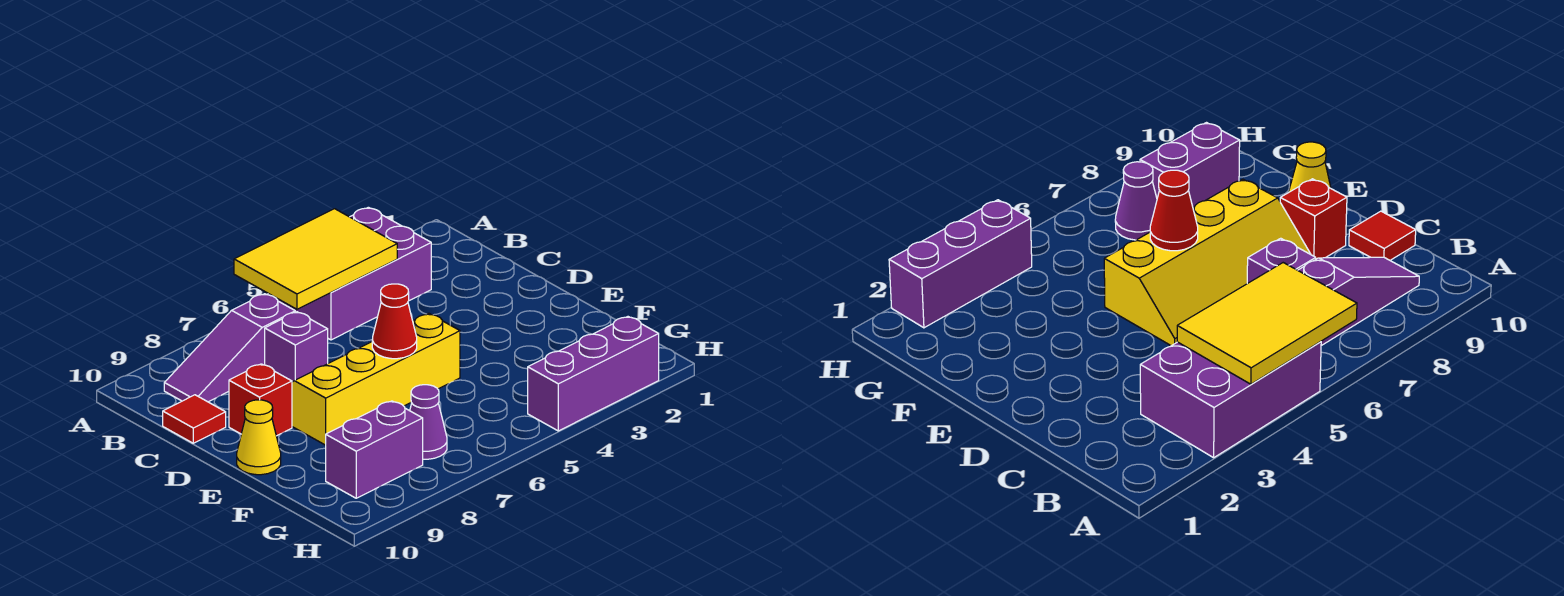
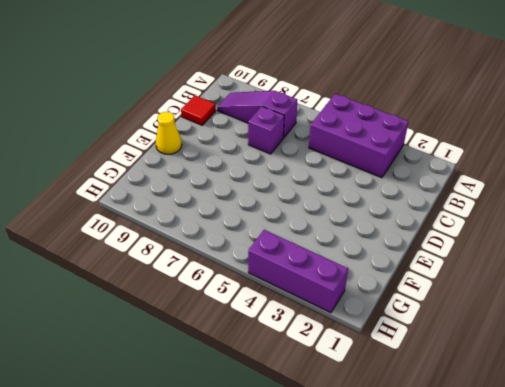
none -> yellow slope D5:E8 level 1 top E
none -> red brick D9 level 1
none -> purple cone G7 level 1

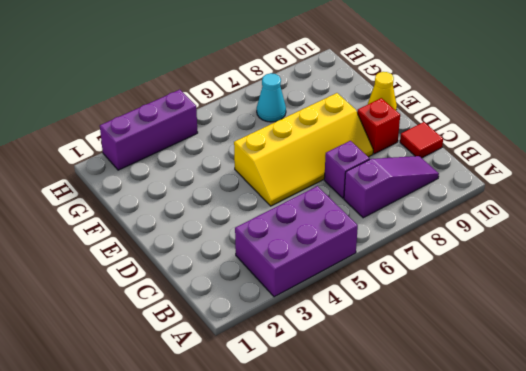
cyan cone G7 level 1 -> purple cone G7 level 1
none -> purple brick G8:G9 level 1
none -> yellow tile A4:B6 level 2
none -> red cone E6 level 2

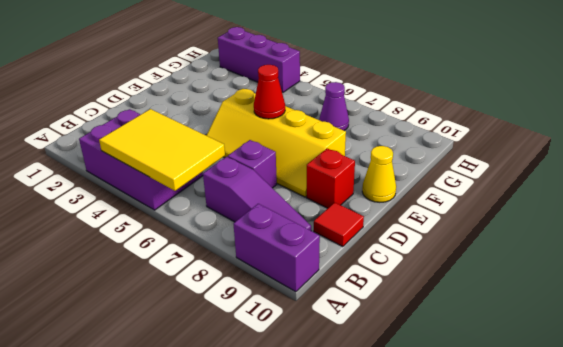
purple brick A9:A10 level 1 -> purple brick G8:G9 level 1

